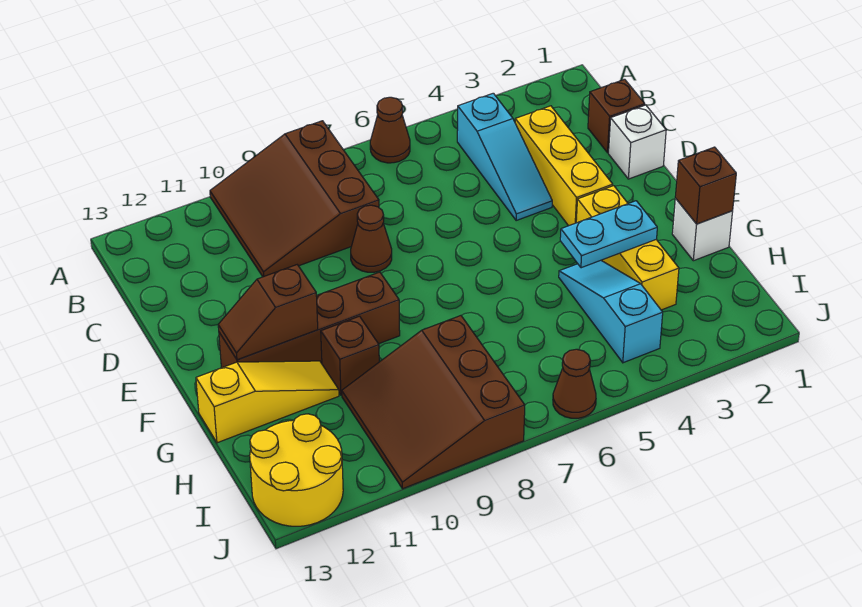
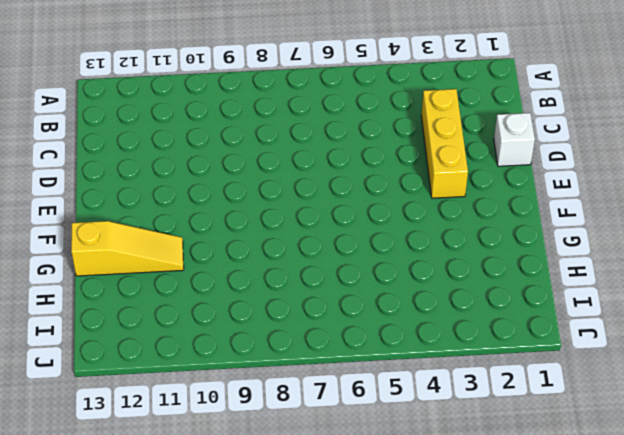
none -> brown cone A6 level 1
none -> brown slope A8:C10 level 1 top 8
none -> cyan slope B4:D4 level 1 top B

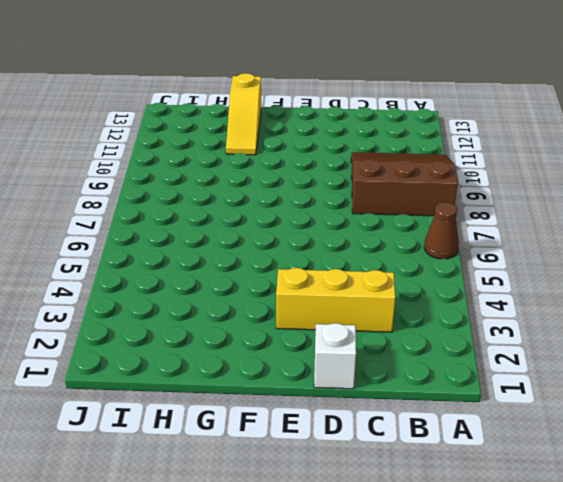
none -> cyan slope B4:D4 level 1 top B
none -> brown brick C1 level 1
none -> brown cone D8 level 1

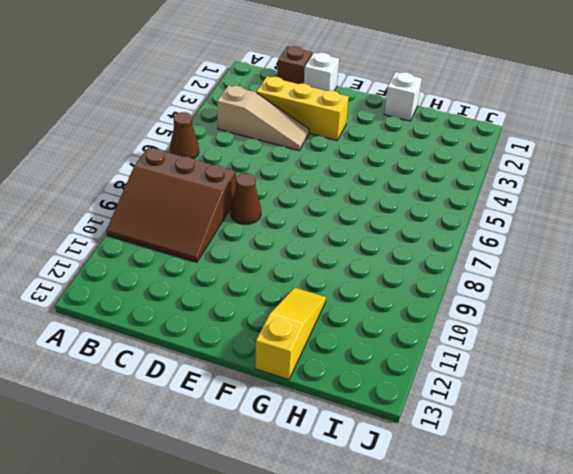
tan slope B4:D4 level 1 top B -> cyan slope B4:D4 level 1 top B
none -> yellow brick F3:H3 level 1
none -> brown brick F9:F12 level 1
none -> cyan slope G4:I4 level 1 top I

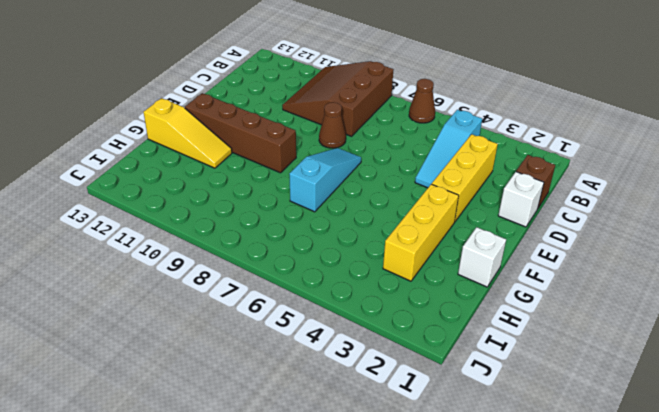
cyan slope E7:G7 level 1 top G -> cyan slope G4:I4 level 1 top I
none -> brown brick G10 level 1
none -> brown slope H8:J10 level 1 top 8
none -> yellow round brick I12:J13 level 1

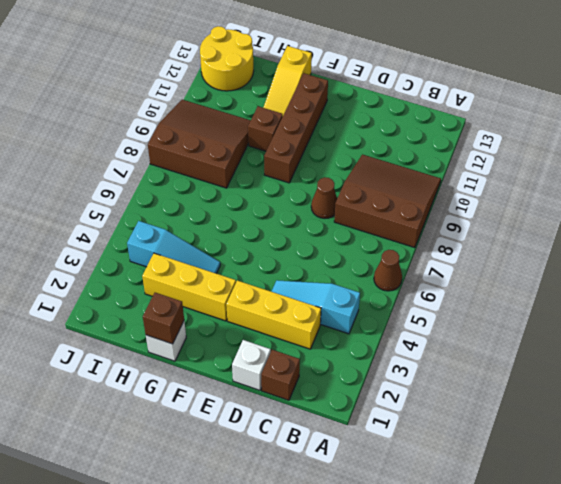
none -> brown cone J6 level 1
none -> brown slope F11:F12 level 2 top 11
none -> cyan plate G3:G4 level 2

